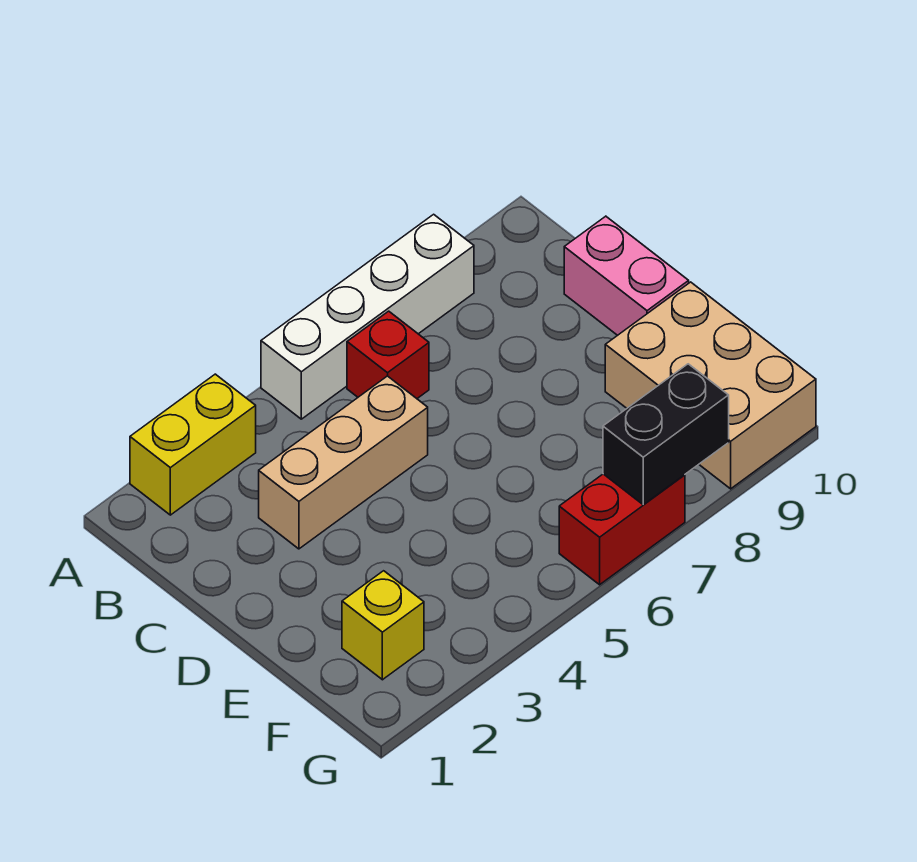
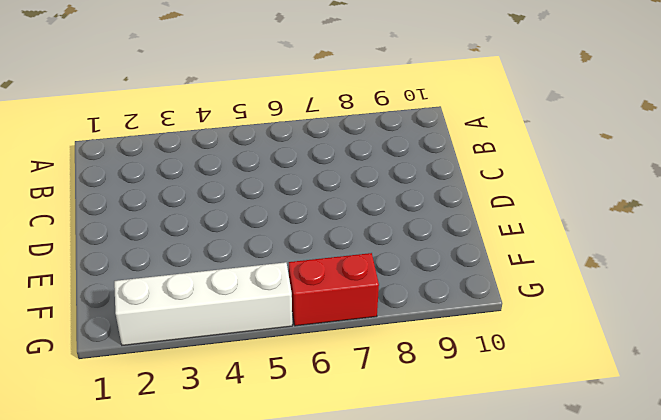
white brick G2:G5 level 1 -> white brick A5:A8 level 1
none -> yellow brick A2:A3 level 1
none -> red brick B6 level 1

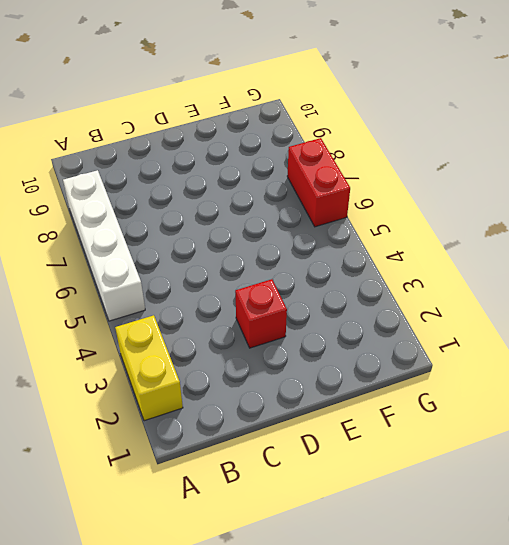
red brick D3 level 1 -> red brick B6 level 1
none -> tan brick C3:C5 level 1
none -> pink brick C10:D10 level 1

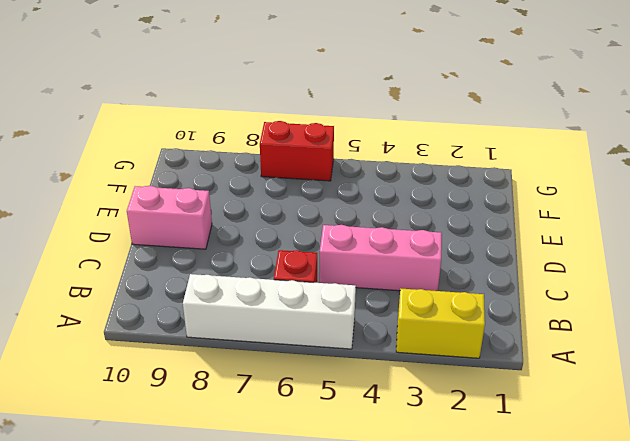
pink brick C3:C5 level 1 -> tan brick C3:C5 level 1
pink brick D9:D10 level 1 -> pink brick C10:D10 level 1
none -> tan brick E9:G10 level 1
none -> yellow brick F2 level 1

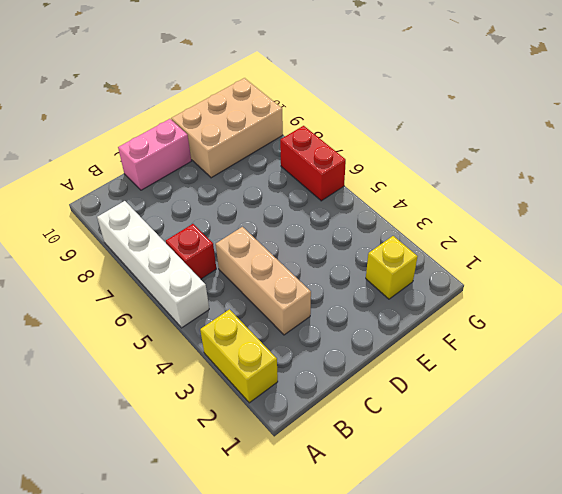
none -> black brick G7:G8 level 2

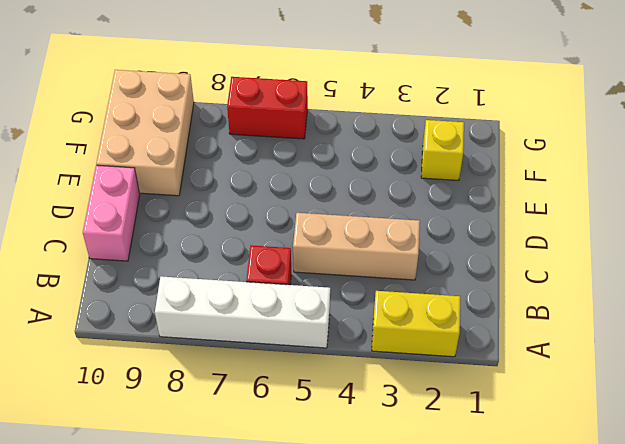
none -> black brick G7:G8 level 2

